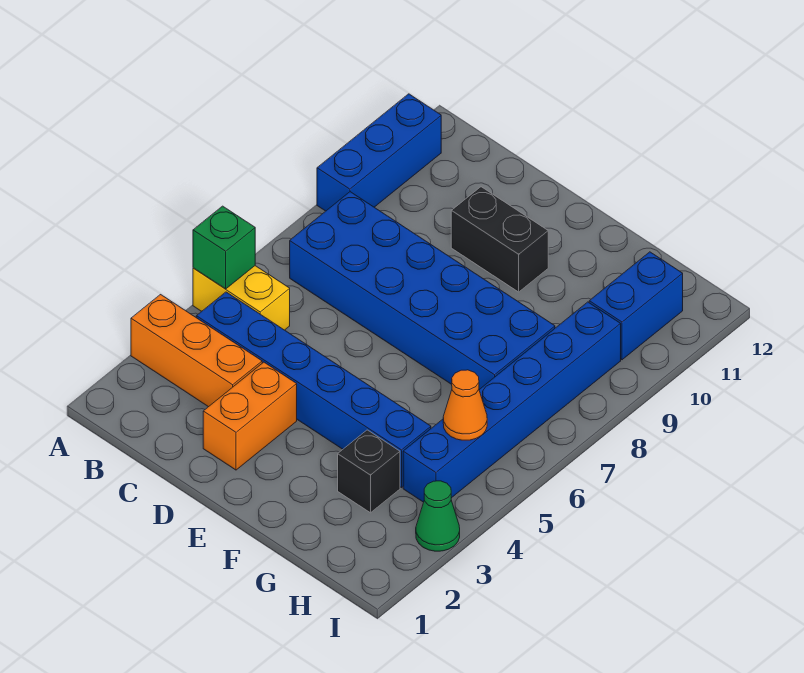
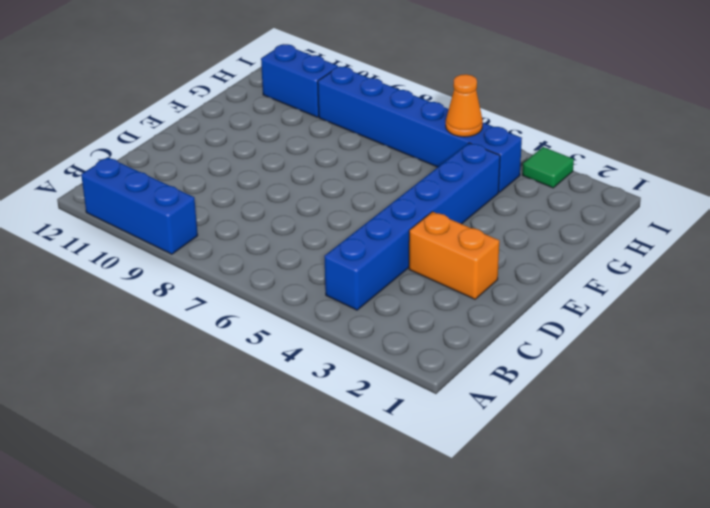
green tile I3 level 1 -> green cone I3 level 1
none -> orange brick A3:C3 level 1
none -> yellow brick A5:B5 level 1
none -> blue brick B7:G8 level 1

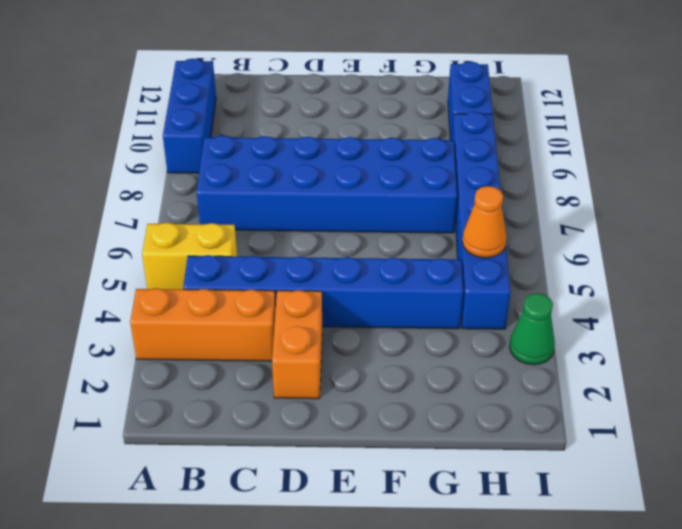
none -> black brick D10:E10 level 1
none -> black brick G3 level 1
none -> green brick A5 level 2

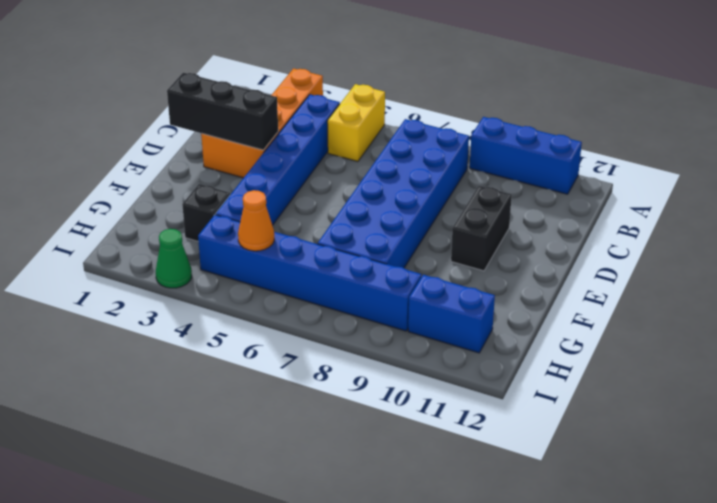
black brick D1:D3 level 2 -> none
none -> green brick A5 level 2

